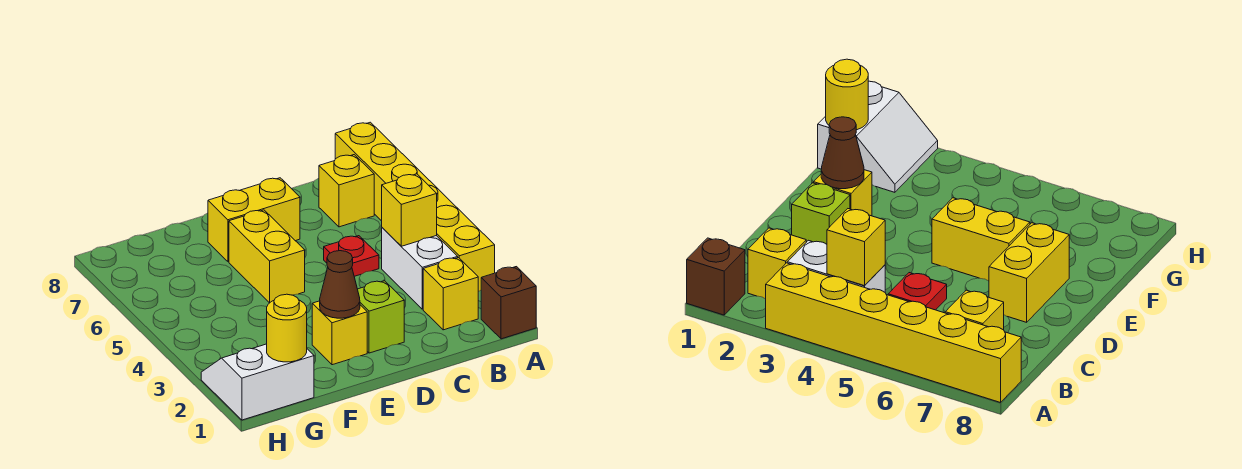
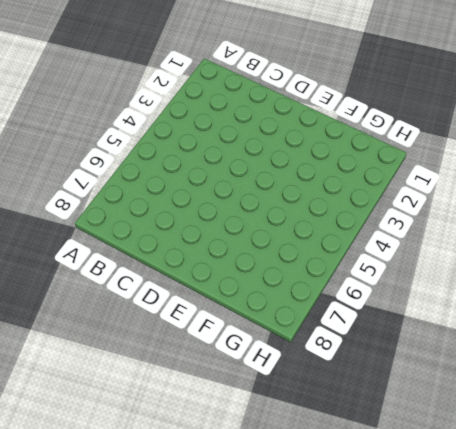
none -> brown brick A1 level 1
none -> yellow brick A3:A8 level 1
none -> yellow brick B2 level 1

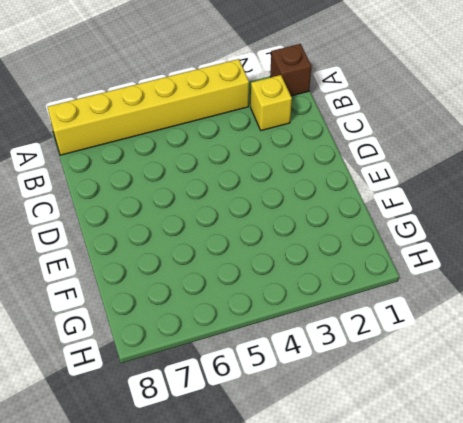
none -> white brick B3:B4 level 1
none -> yellow brick B7 level 1
none -> red plate C5 level 1

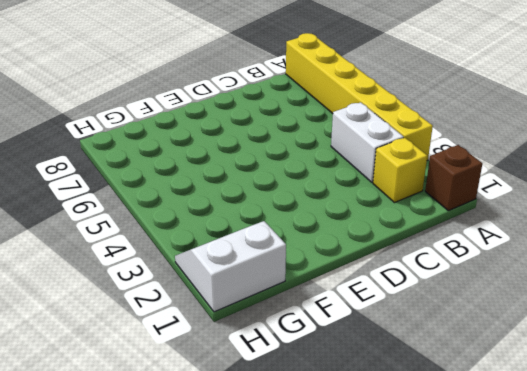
none -> yellow brick B7 level 1
none -> red plate C5 level 1
none -> lime brick D2 level 1

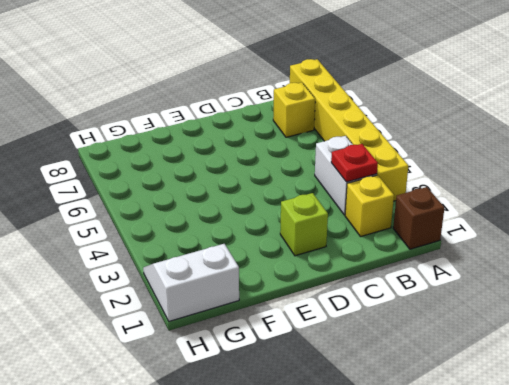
red plate B3 level 2 -> red plate C5 level 1
none -> yellow brick D7:E7 level 1
none -> yellow brick E2 level 1
none -> yellow brick E5:E6 level 1

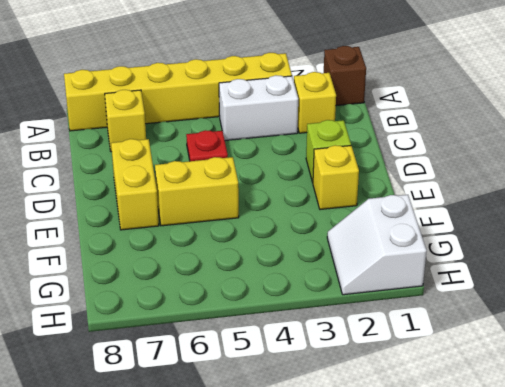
none -> yellow brick B4 level 2
none -> brown cone E2 level 2
none -> yellow round brick G1 level 2

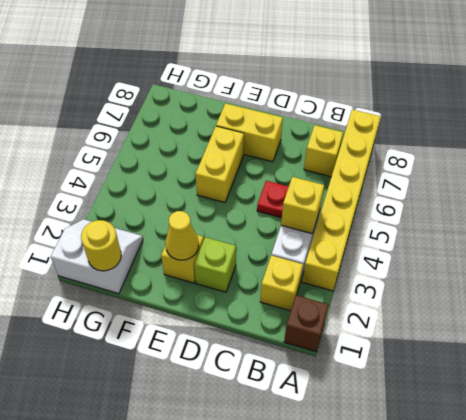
yellow cone E2 level 2 -> brown cone E2 level 2

